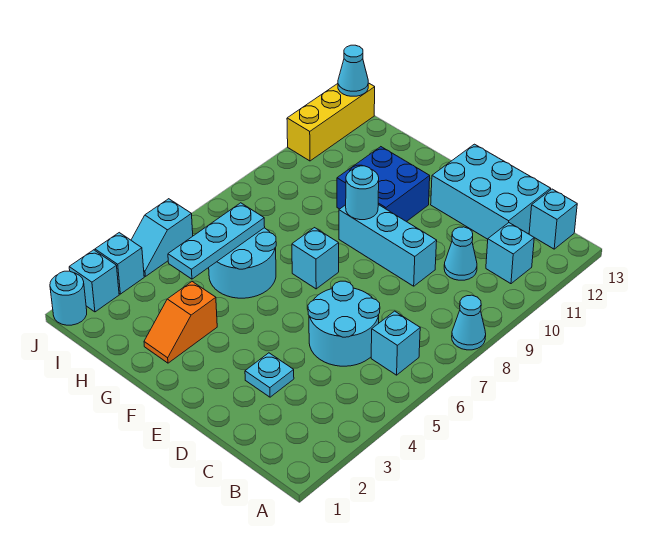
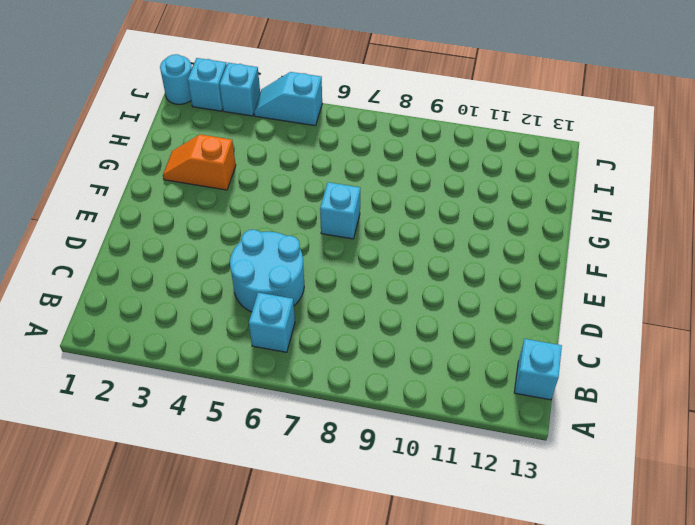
none -> cyan cone A8 level 1
none -> cyan brick B11 level 1
none -> cyan cone C10 level 1

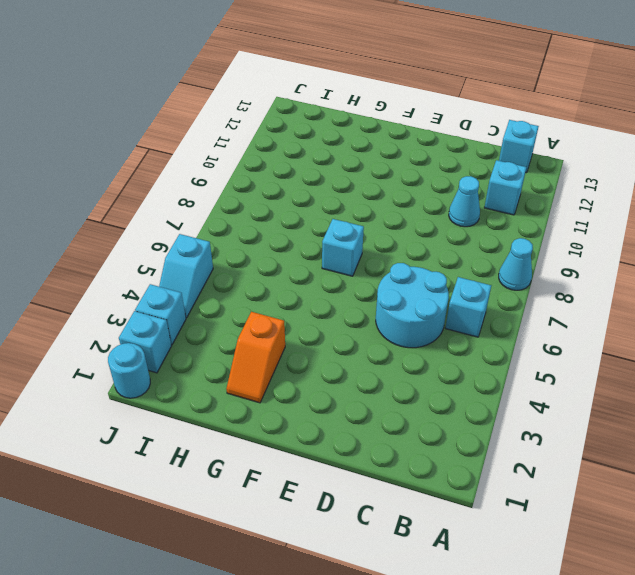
none -> cyan brick C12:E13 level 1
none -> cyan plate D3 level 1
none -> cyan brick D9:F9 level 1

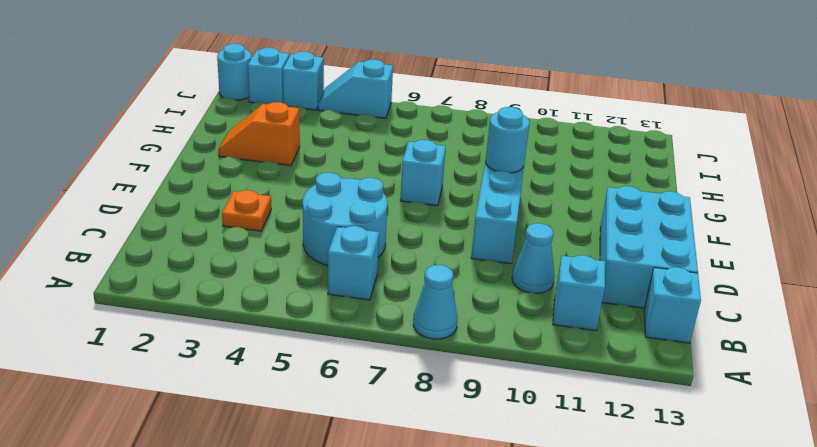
orange plate D3 level 1 -> cyan plate D3 level 1
none -> blue brick F10:G11 level 1
none -> cyan round brick G5:H6 level 1
none -> yellow brick J11:J13 level 1

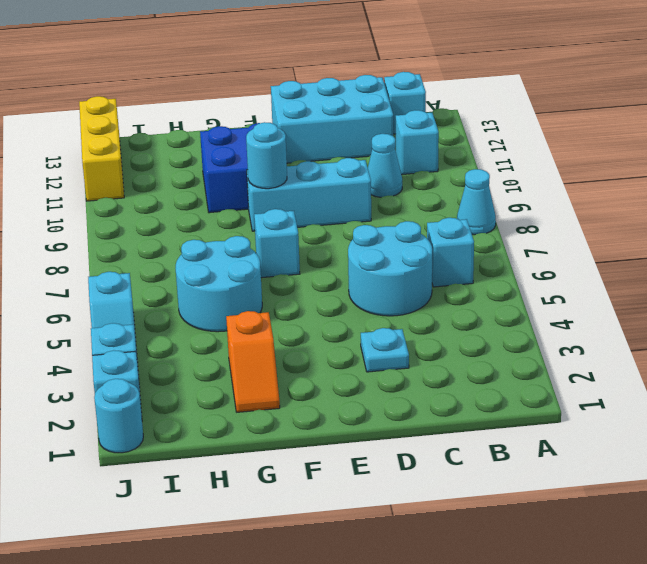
none -> cyan plate H4:H6 level 2
none -> cyan cone J13 level 2

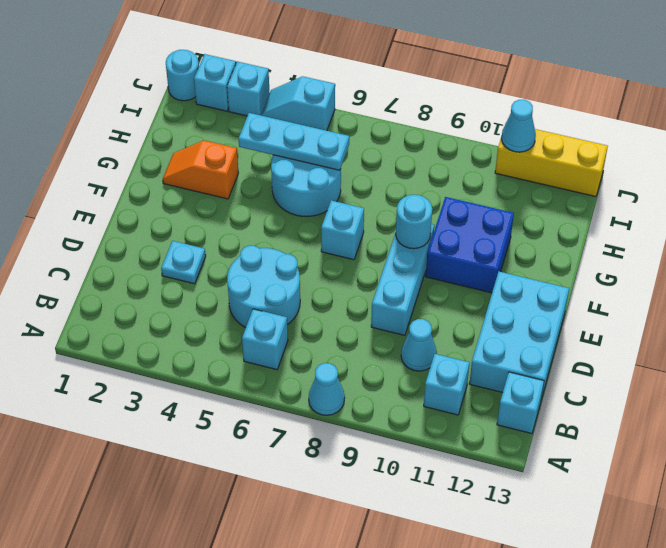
cyan cone J11 level 2 -> cyan cone J13 level 2

